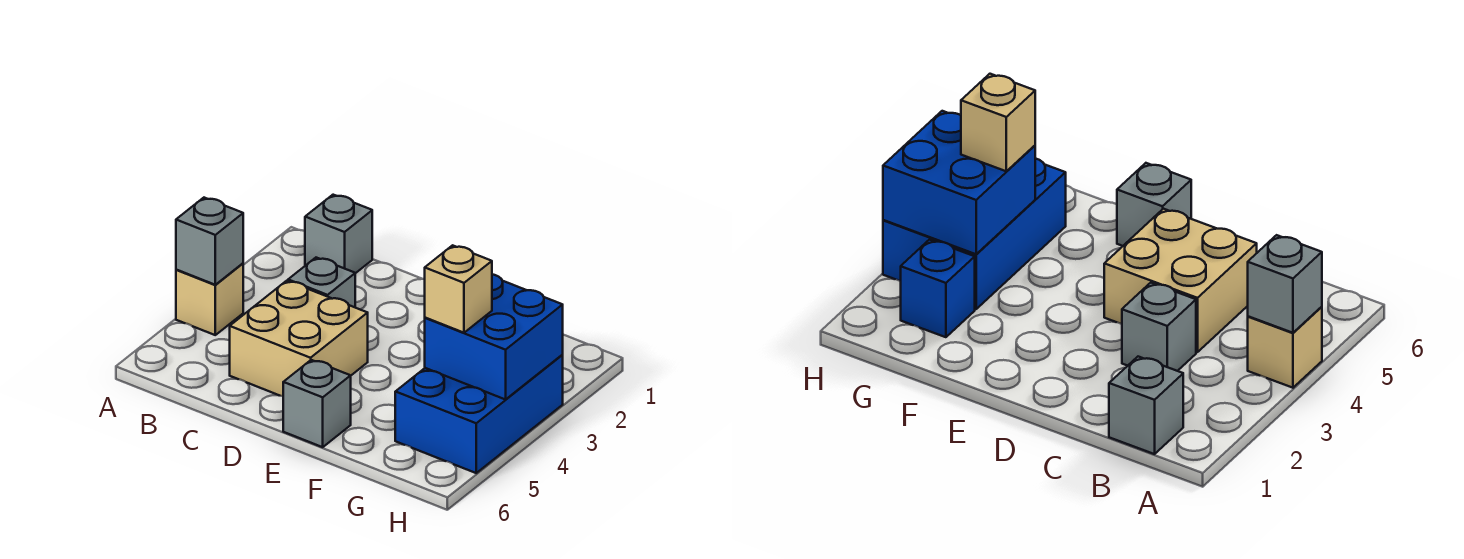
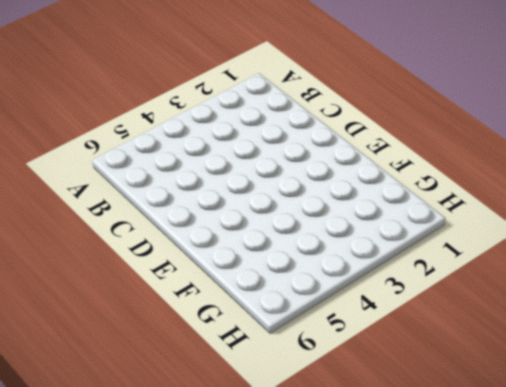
none -> tan brick A4 level 1
none -> grey brick B1 level 1

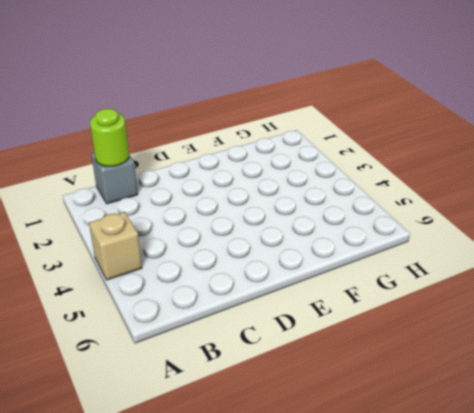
lime round brick B1 level 2 -> none
none -> grey brick C3 level 1
none -> tan brick C4:D5 level 1

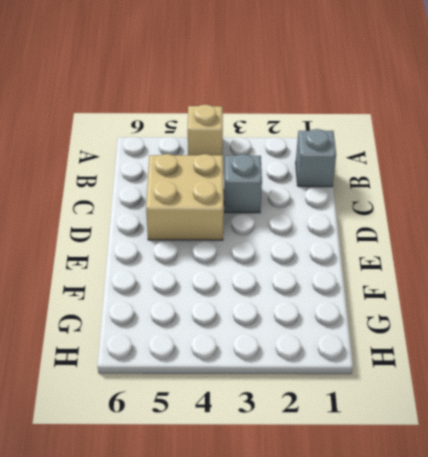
none -> grey brick E6 level 1
none -> blue brick G2 level 1

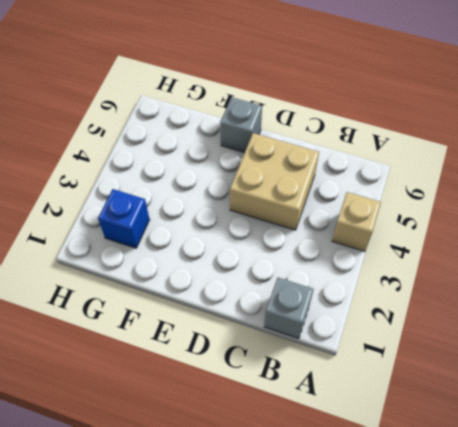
none -> grey brick C3 level 1
none -> blue brick G3:H5 level 1

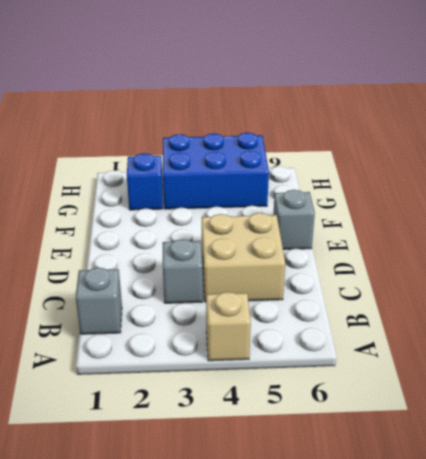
none -> grey brick A4 level 2
none -> blue brick G3:H4 level 2

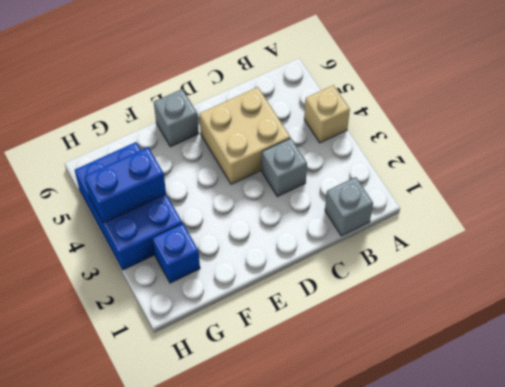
blue brick G4:H4 level 2 -> blue brick G3:H4 level 2
none -> grey brick A4 level 2
none -> tan brick G4 level 3

